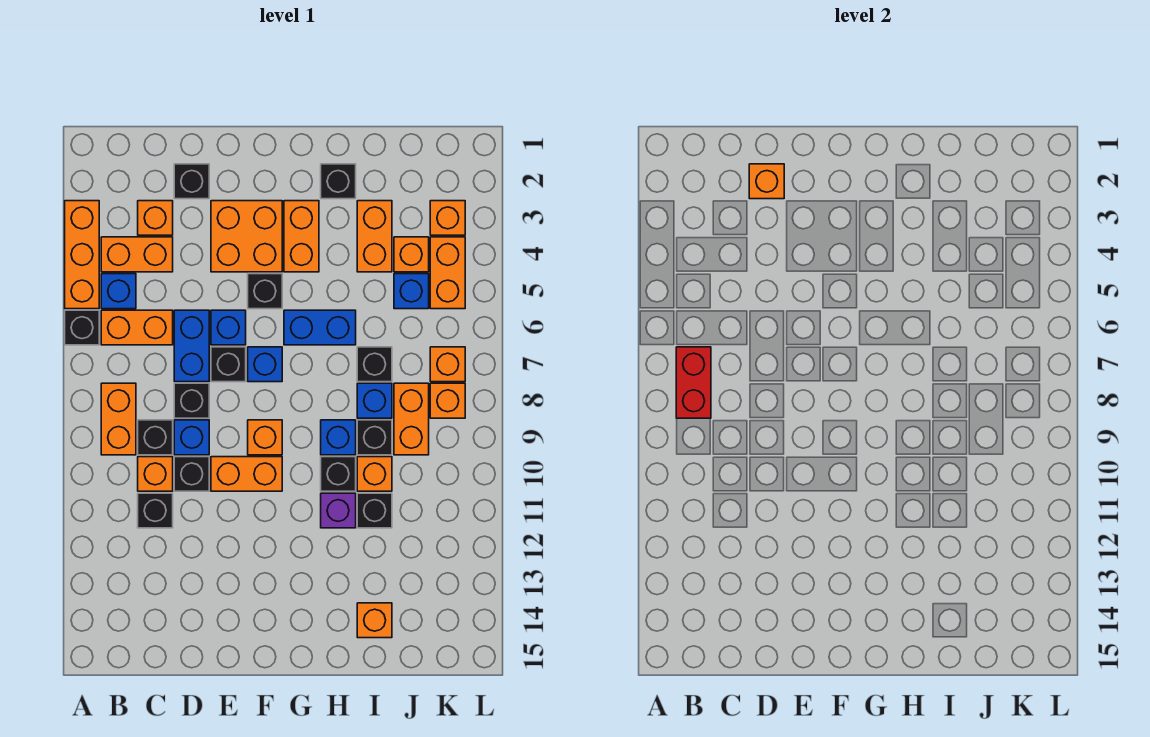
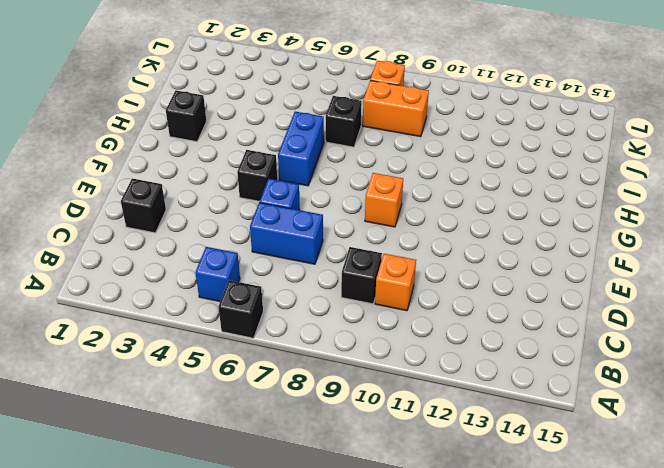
none -> orange brick A3:A5 level 1
none -> orange brick B4:C4 level 1
none -> orange brick B6:C6 level 1
none -> orange brick B8:B9 level 1

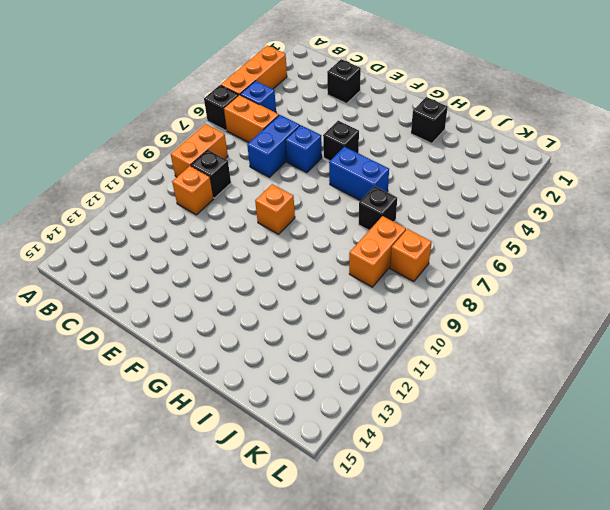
none -> orange brick B4:C4 level 1
none -> orange brick C3 level 1
none -> black brick C11 level 1
none -> black brick D8 level 1

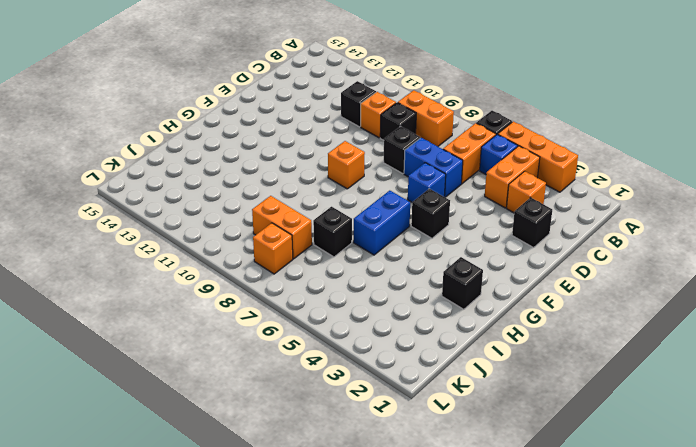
none -> blue brick D9 level 1
none -> black brick D10 level 1
none -> orange brick E3:F4 level 1
none -> black brick E7 level 1

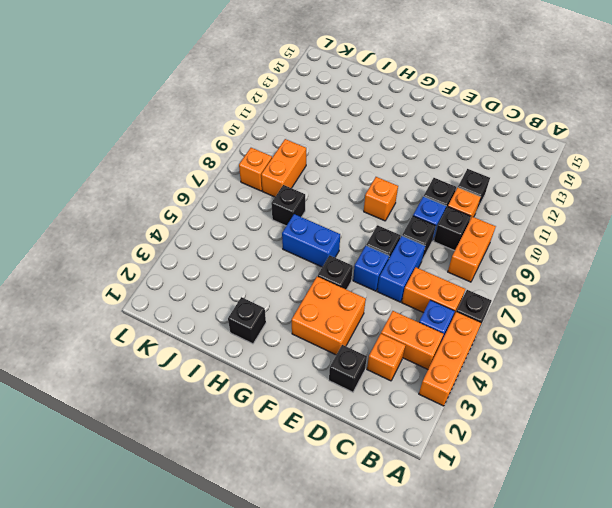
none -> orange brick E10:F10 level 1
none -> blue brick F7 level 1
none -> orange brick G3:G4 level 1
none -> blue brick H9 level 1

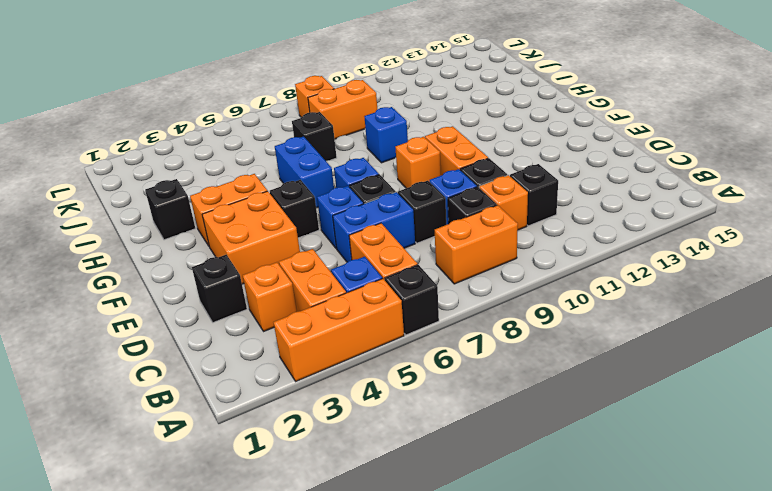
none -> black brick H10 level 1
none -> purple brick H11 level 1
none -> orange brick I3:I4 level 1
none -> blue brick I8 level 1

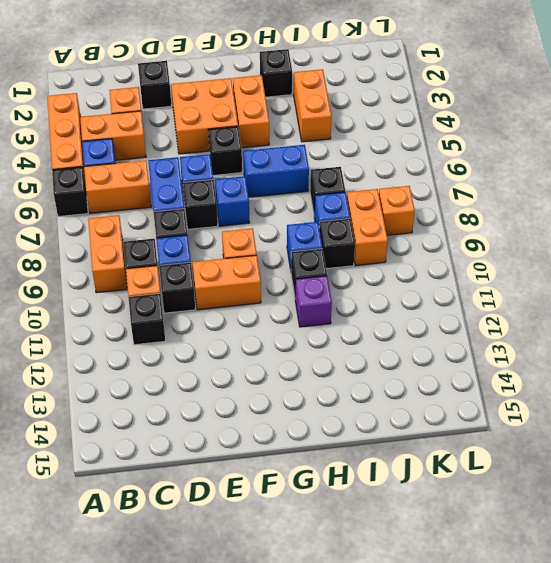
none -> orange brick I10 level 1
none -> black brick I11 level 1
none -> orange brick I14 level 1
none -> orange brick J4 level 1

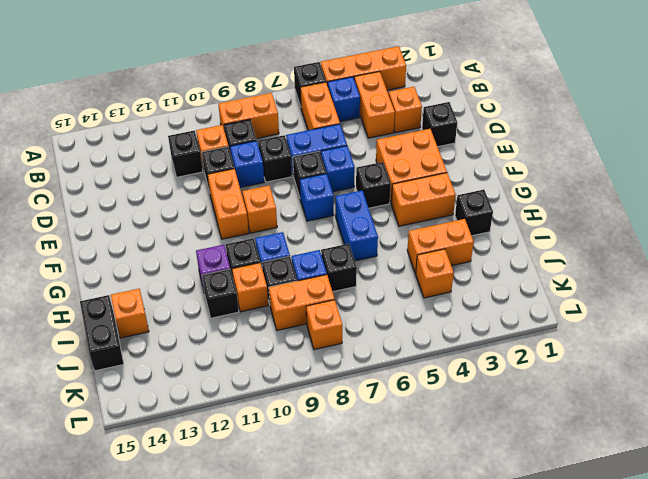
black brick I15:J15 level 1 -> none
none -> blue brick J5 level 1
none -> orange brick K3 level 1
none -> orange brick K4:K5 level 1
none -> orange brick K7 level 1

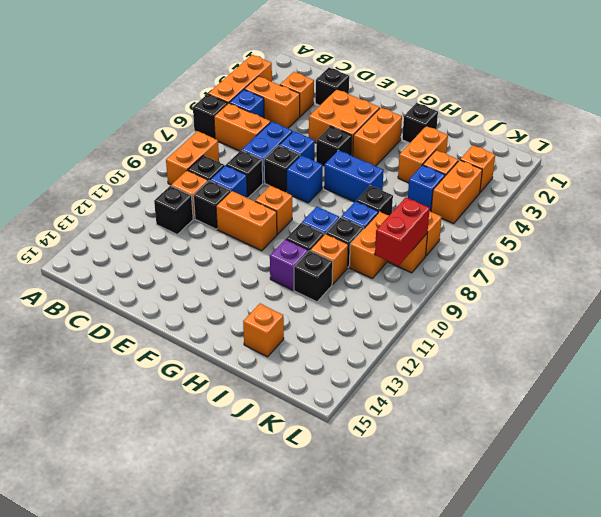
red brick K8:K9 level 2 -> red brick B7:B8 level 2
none -> orange brick D2 level 2

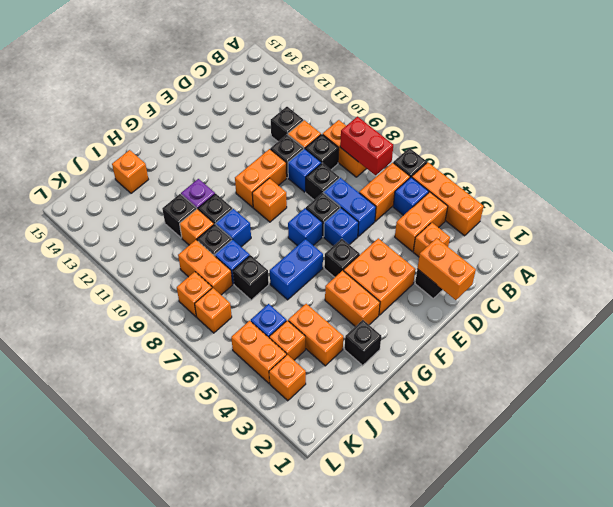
orange brick D1:D2 level 2 -> orange brick D2 level 2

